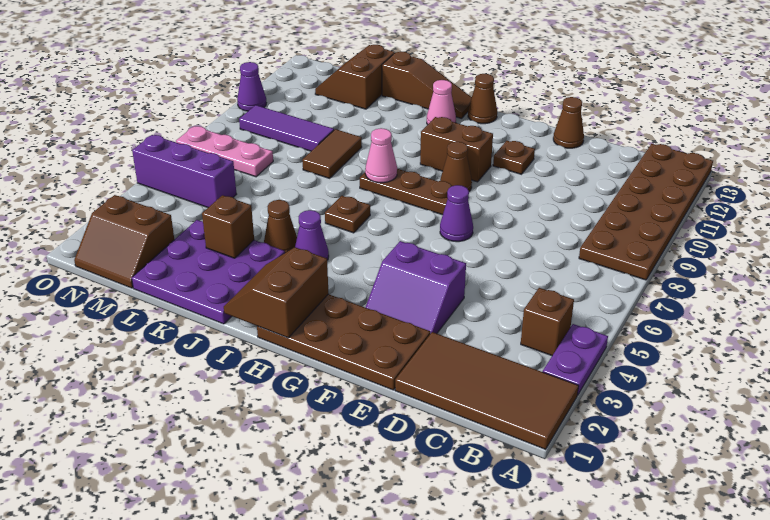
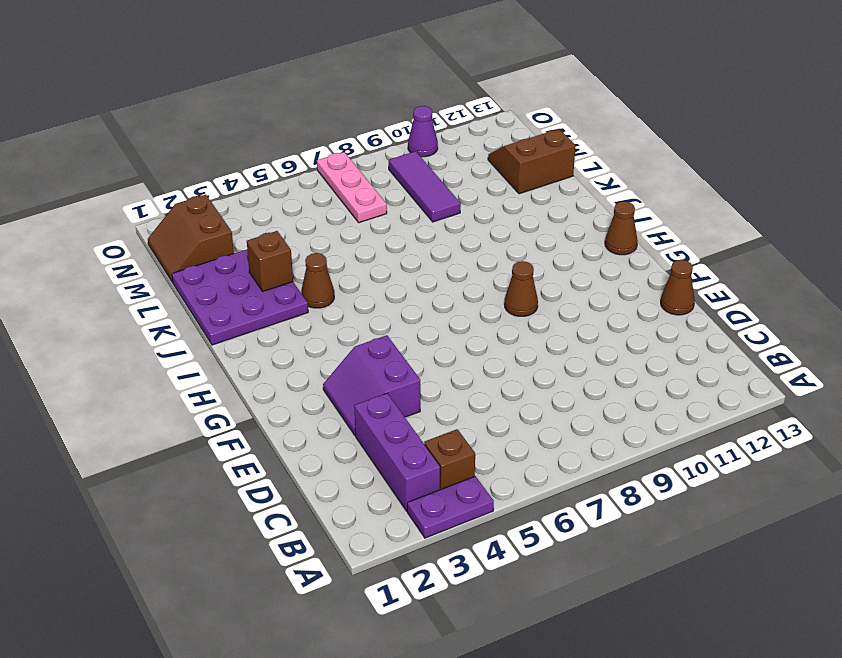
purple brick B3:D3 level 1 -> purple brick M5:O5 level 1
none -> brown tile A1:D2 level 1
none -> brown plate A8:B13 level 1
none -> brown plate E1:H2 level 1

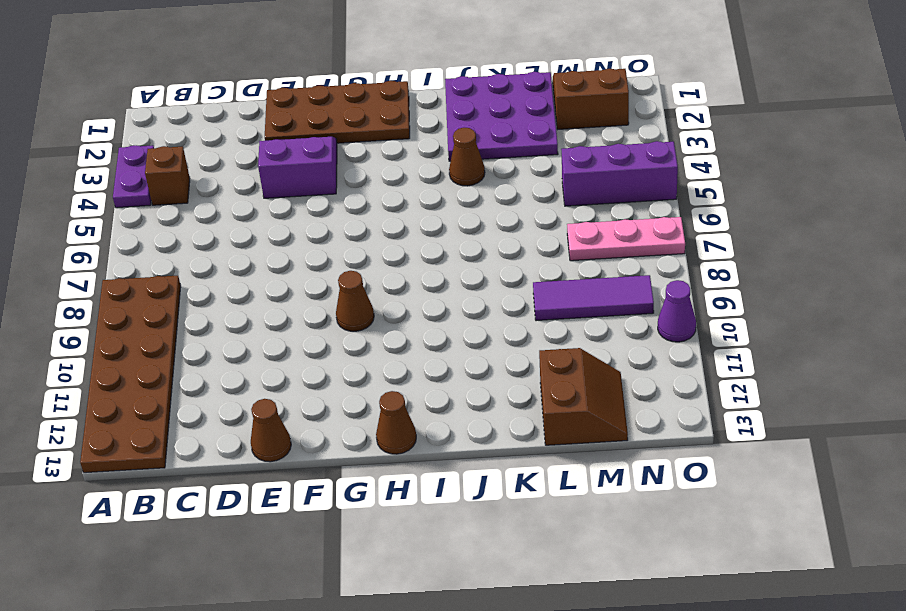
none -> brown tile A1:D2 level 1
none -> purple cone F7 level 1
none -> brown plate F11 level 1

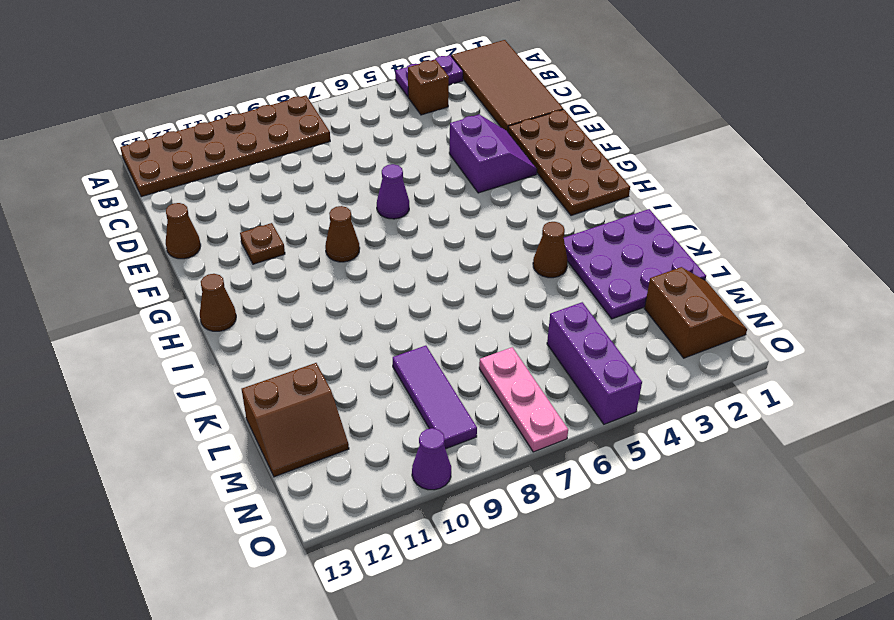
none -> brown plate G8:I8 level 1
none -> brown brick G10:H10 level 1
none -> purple cone I4 level 1

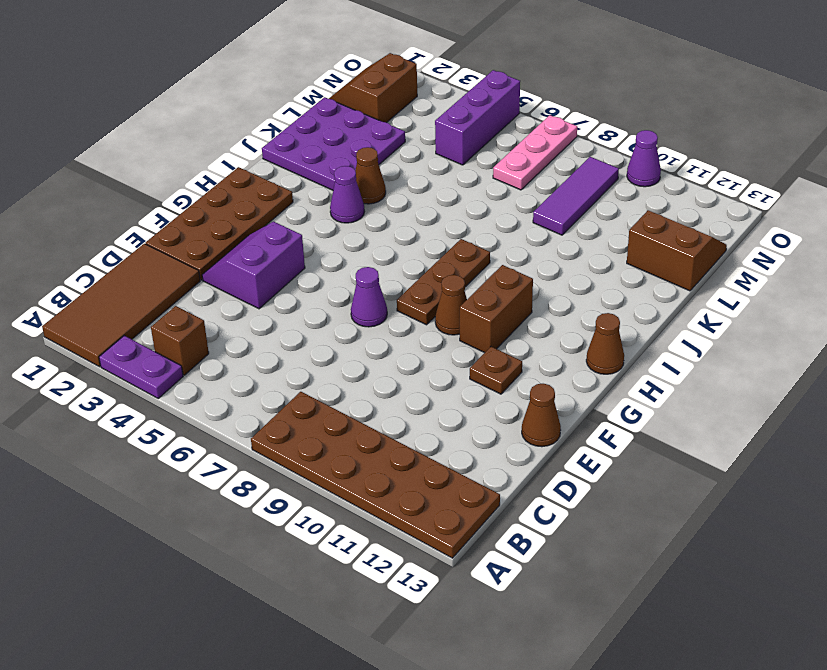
none -> brown plate I6 level 1
none -> pink cone I12 level 1
none -> brown slope I13:K13 level 1 top K

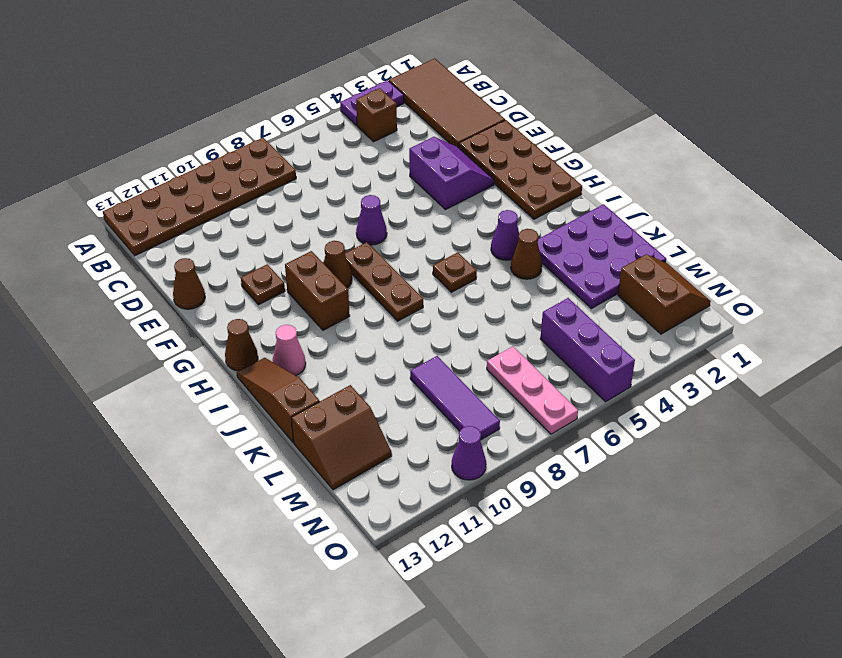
none -> brown tile K8:K9 level 1
none -> brown slope H1:I2 level 2 top H
none -> pink cone I8 level 2

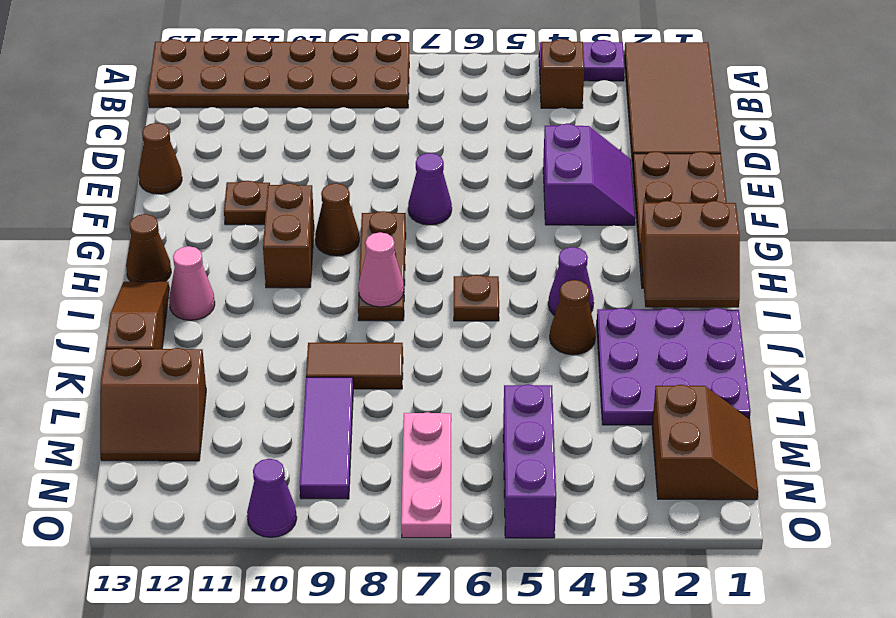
none -> brown brick K3 level 2

